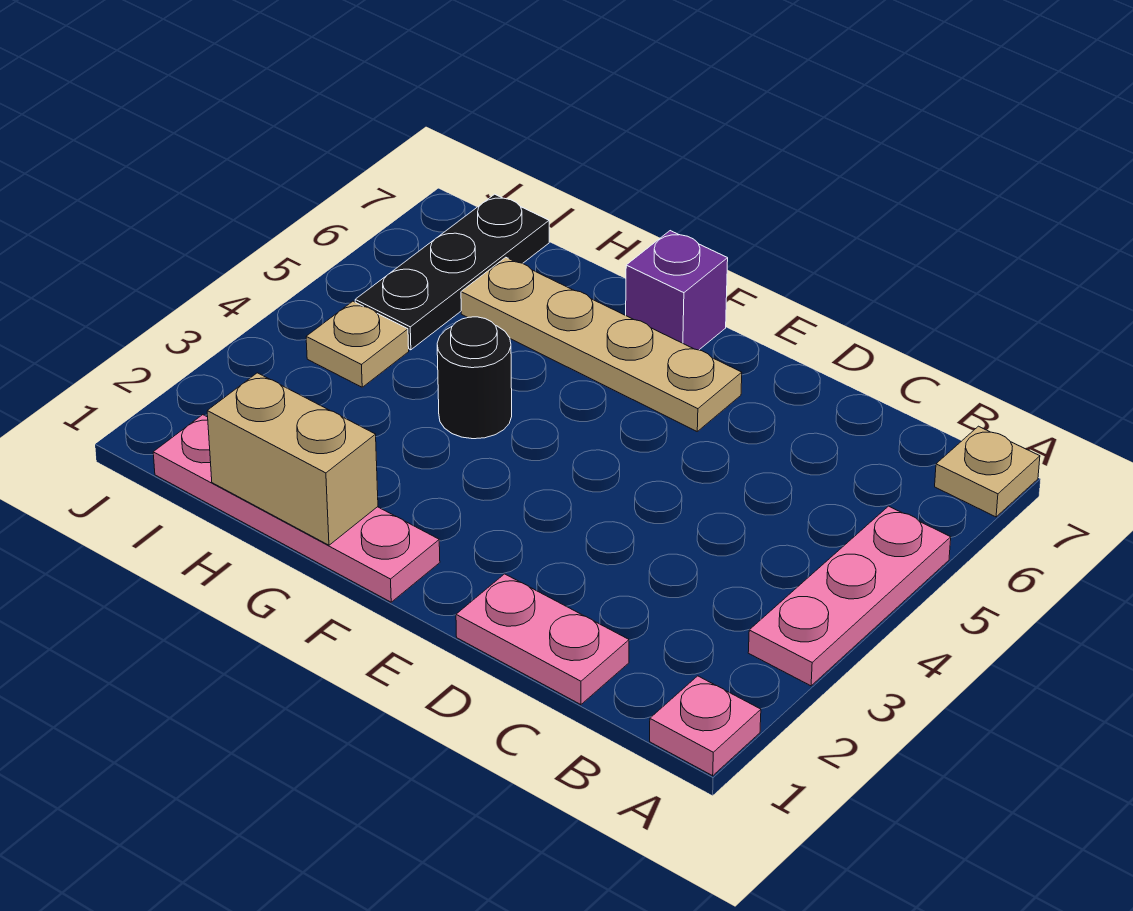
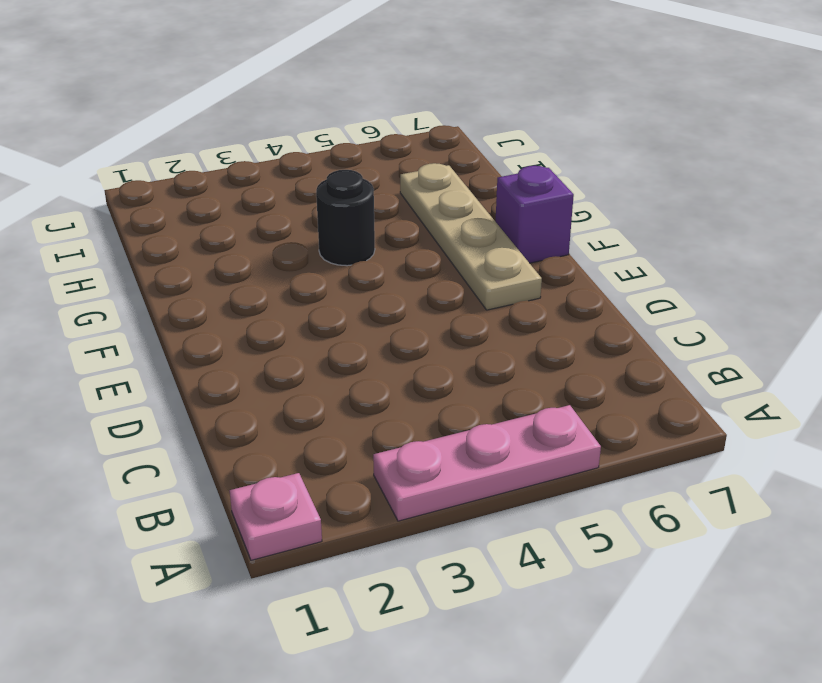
none -> tan plate A7 level 1
none -> pink plate C1:D1 level 1

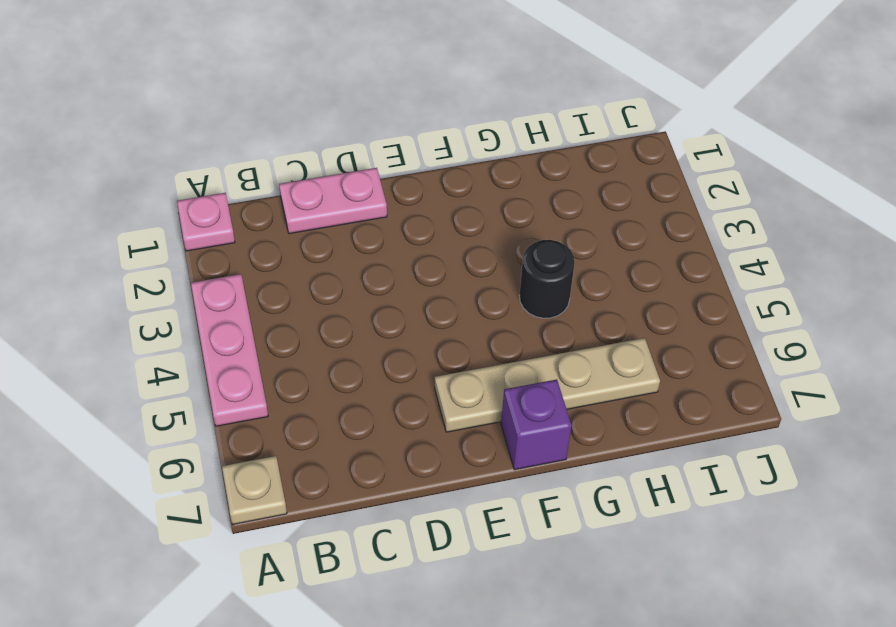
none -> pink plate F1:I1 level 1
none -> tan plate I4 level 1

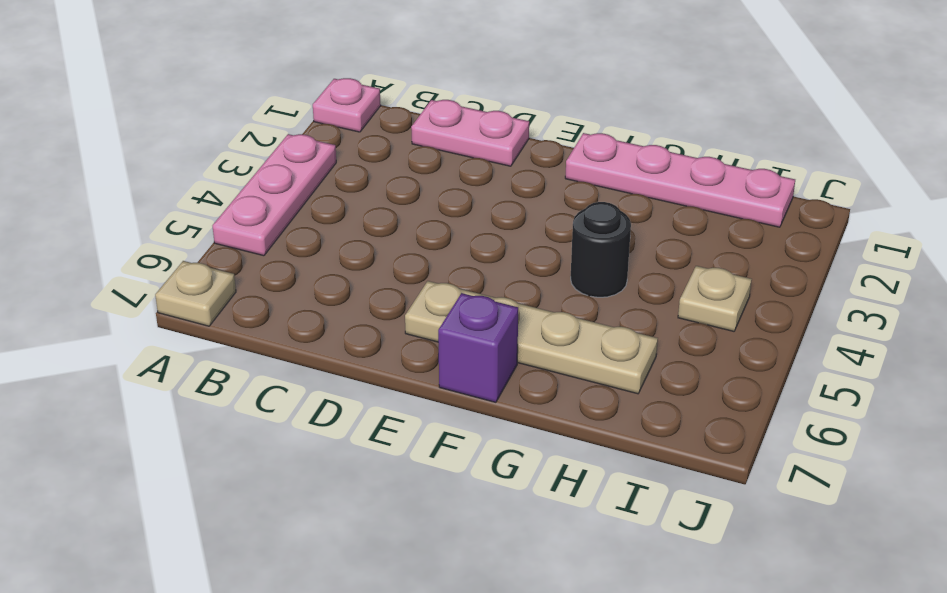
none -> black plate I5:I7 level 1
none -> tan brick G1:H1 level 2

